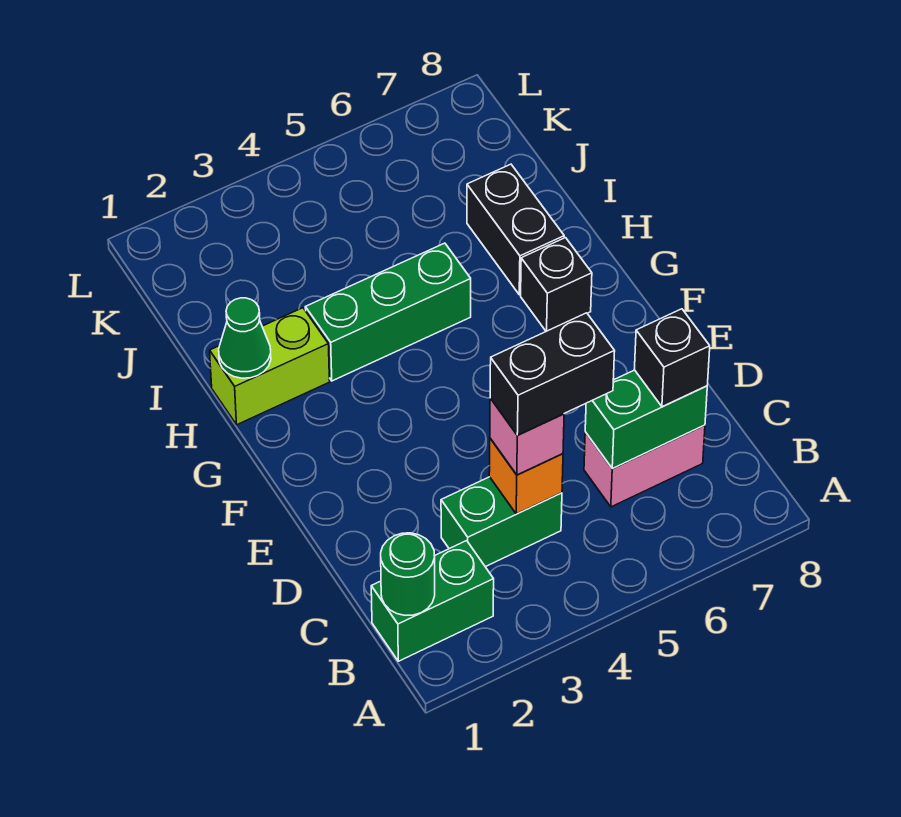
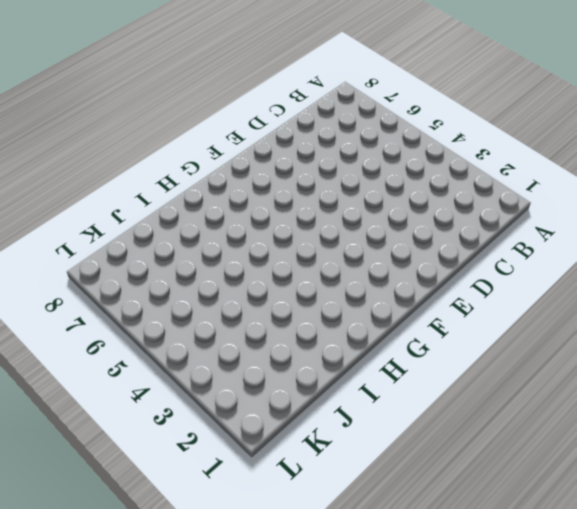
none -> green brick B1:B2 level 1
none -> green brick C3:C4 level 1
none -> pink brick C6:C7 level 1

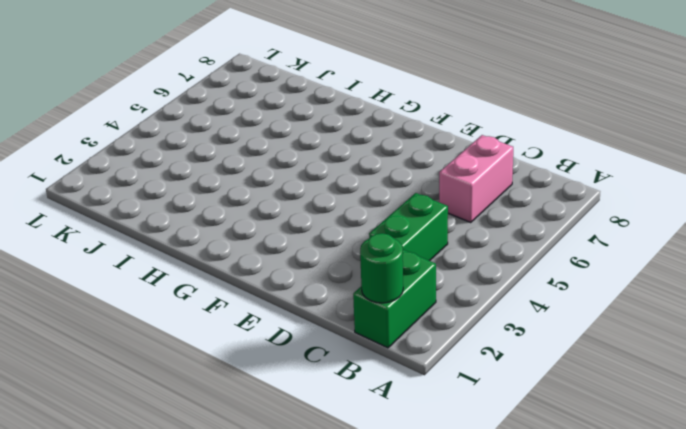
none -> black brick G7 level 1
none -> lime brick H1:H2 level 1
none -> green brick H3:H5 level 1

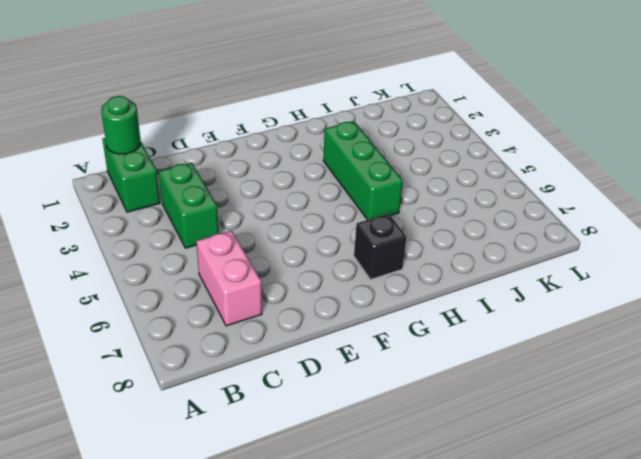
none -> lime brick H1:H2 level 1
none -> black brick H7:I7 level 1
none -> orange brick C4 level 2

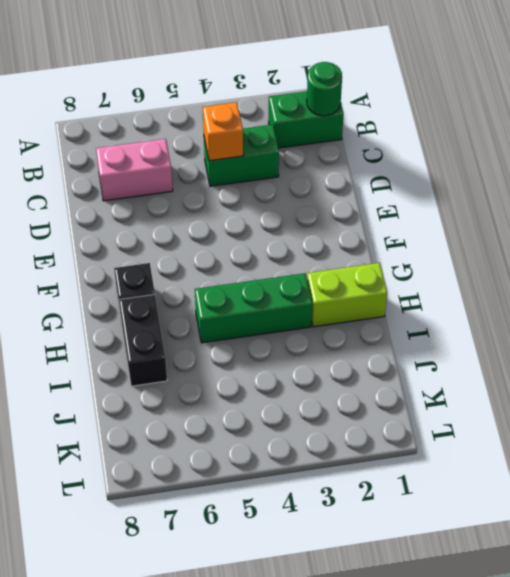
none -> green brick C6:C7 level 2
none -> green cone H1 level 2
none -> pink brick C4 level 3

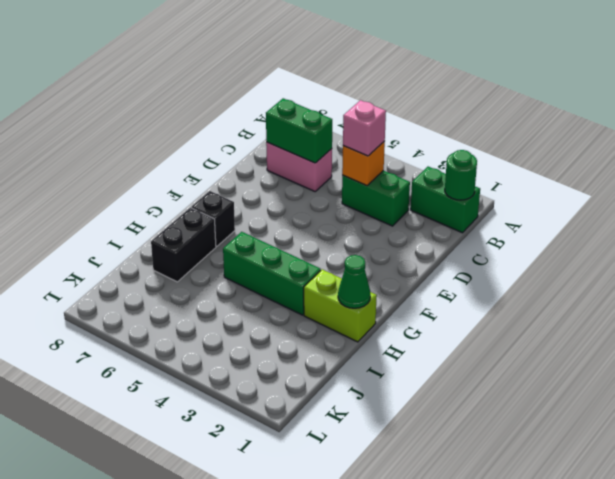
none -> black brick C7 level 3
none -> black brick C4:C5 level 4

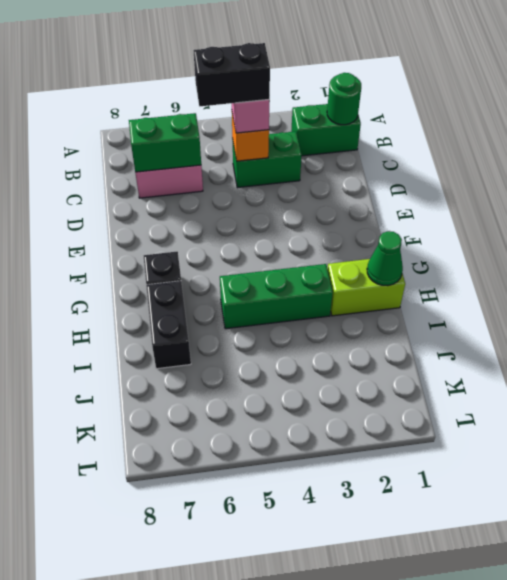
none -> black brick C7 level 3

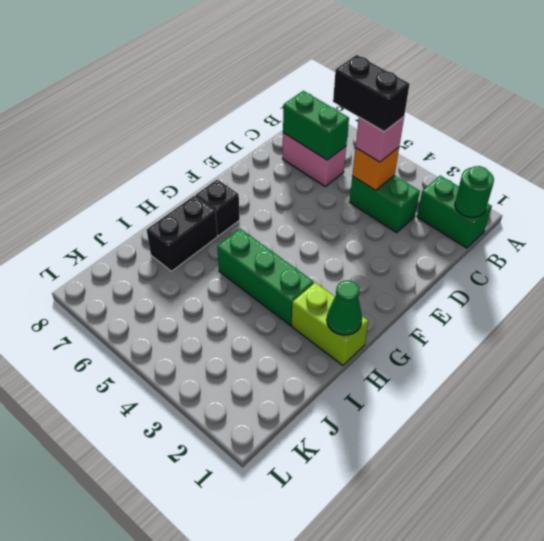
none -> black brick C7 level 3

